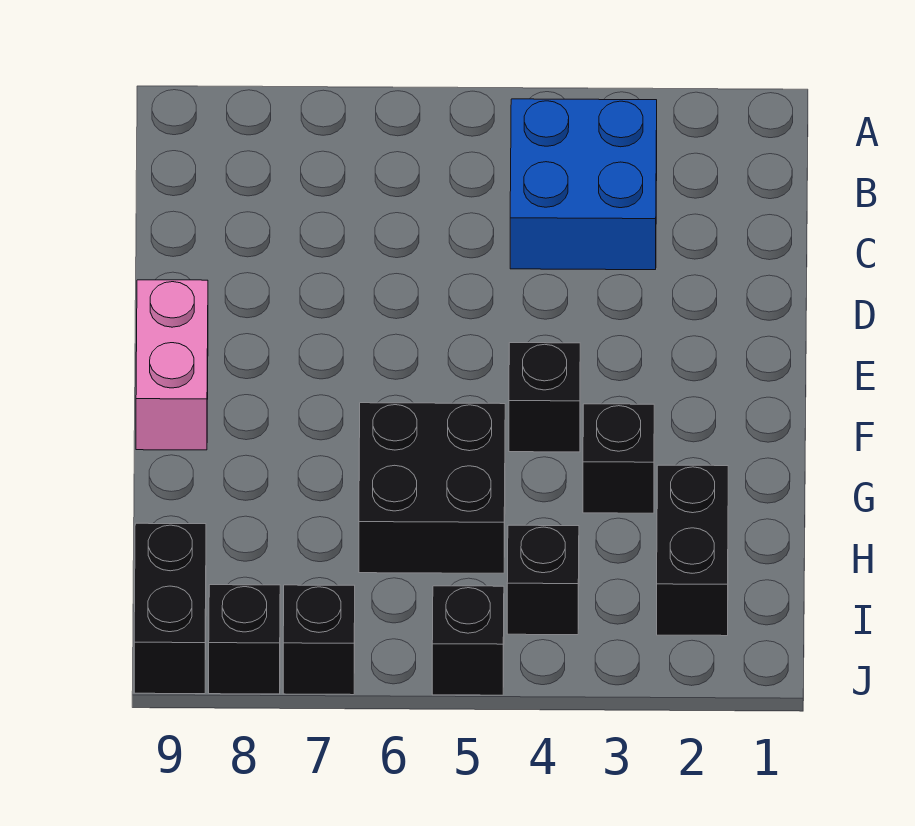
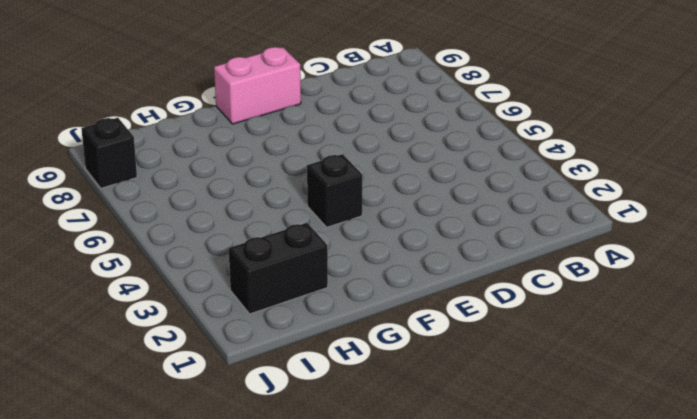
none -> blue brick B3:C4 level 1
none -> black brick G3 level 1

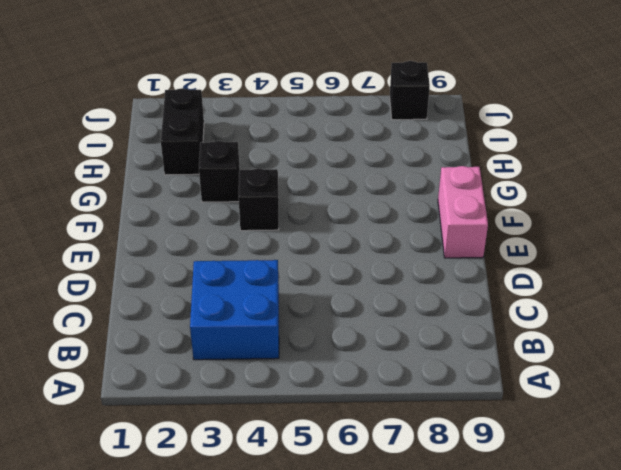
none -> black brick G5:H6 level 1
none -> black brick I4 level 1

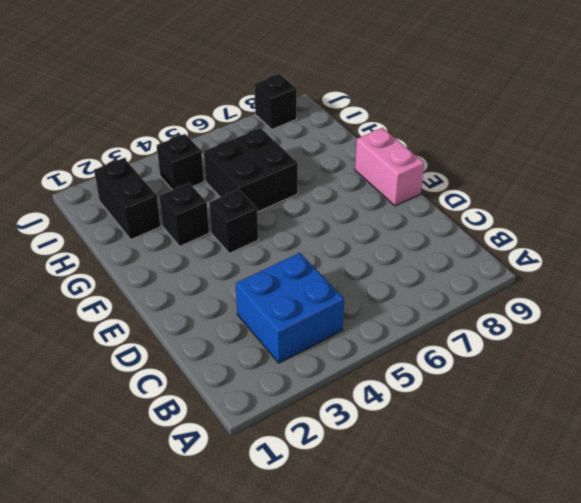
none -> black brick I9:J9 level 1
none -> black brick J5 level 1

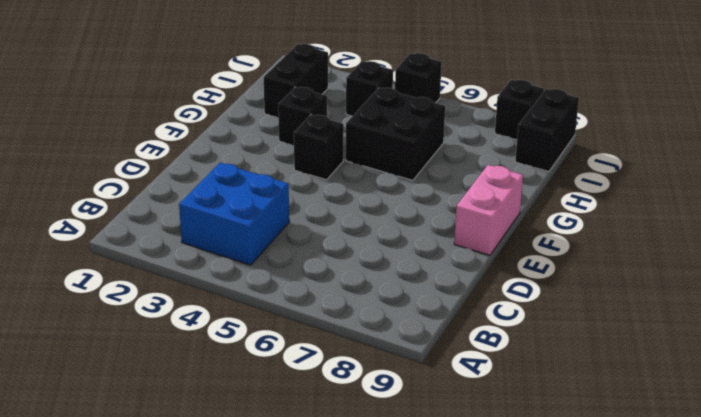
none -> black brick J7 level 1

